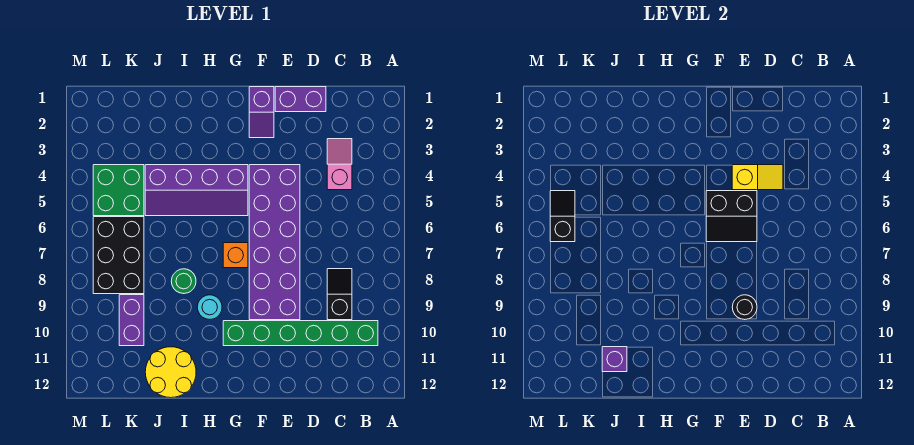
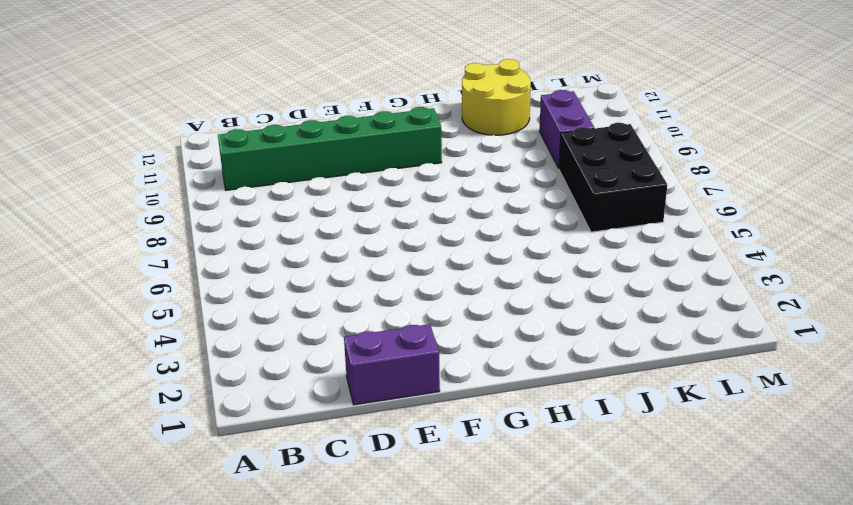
none -> pink slope C3:C4 level 1 top 4
none -> black slope C8:C9 level 1 top 9
none -> purple brick E4:F9 level 1

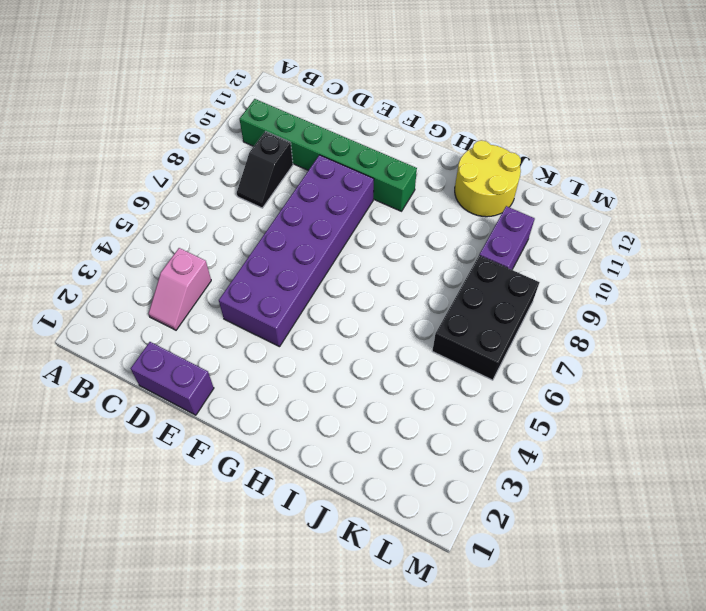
none -> purple slope F1:F2 level 1 top 1
none -> purple slope G4:J5 level 1 top 4
none -> orange brick G7 level 1

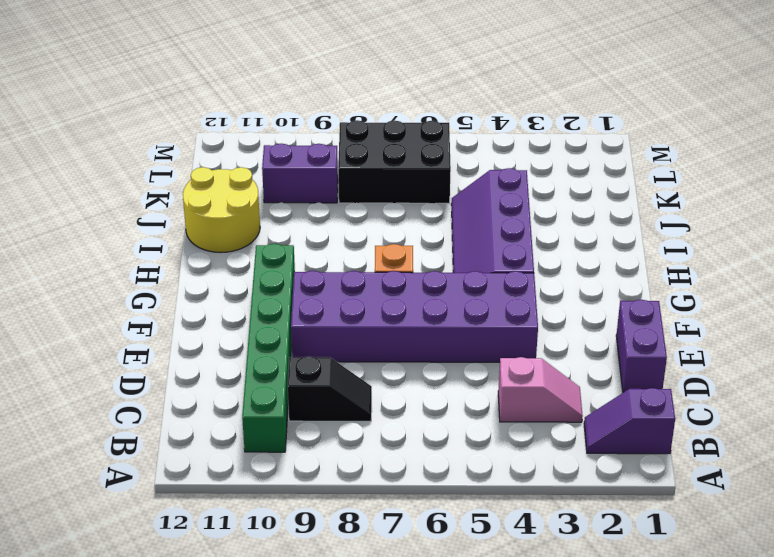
purple slope B1:B2 level 1 top 1 -> purple slope F1:F2 level 1 top 1
none -> cyan round brick H9 level 1
none -> green round brick I8 level 1
none -> green brick K4:L5 level 1

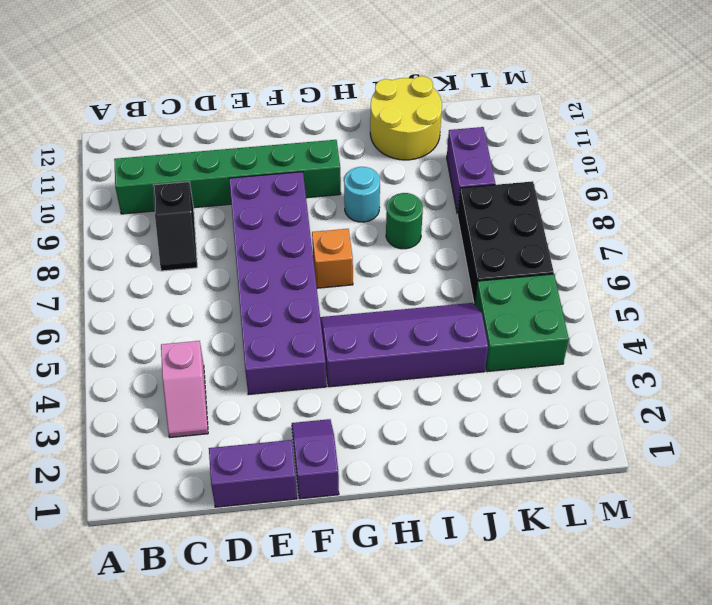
none -> yellow slope D4:E4 level 2 top E
none -> black slope E5:F6 level 2 top 5
none -> black round brick E9 level 2

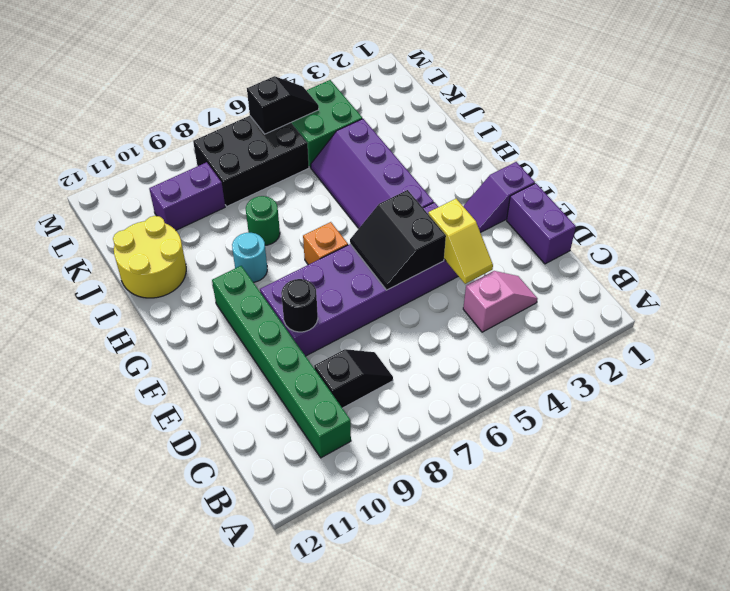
none -> purple brick J11 level 2

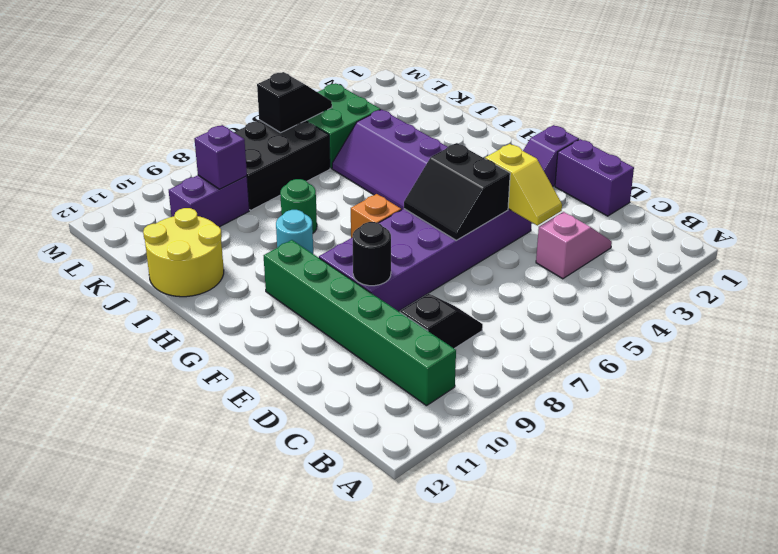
purple brick K9 level 2 -> purple brick J11 level 2

